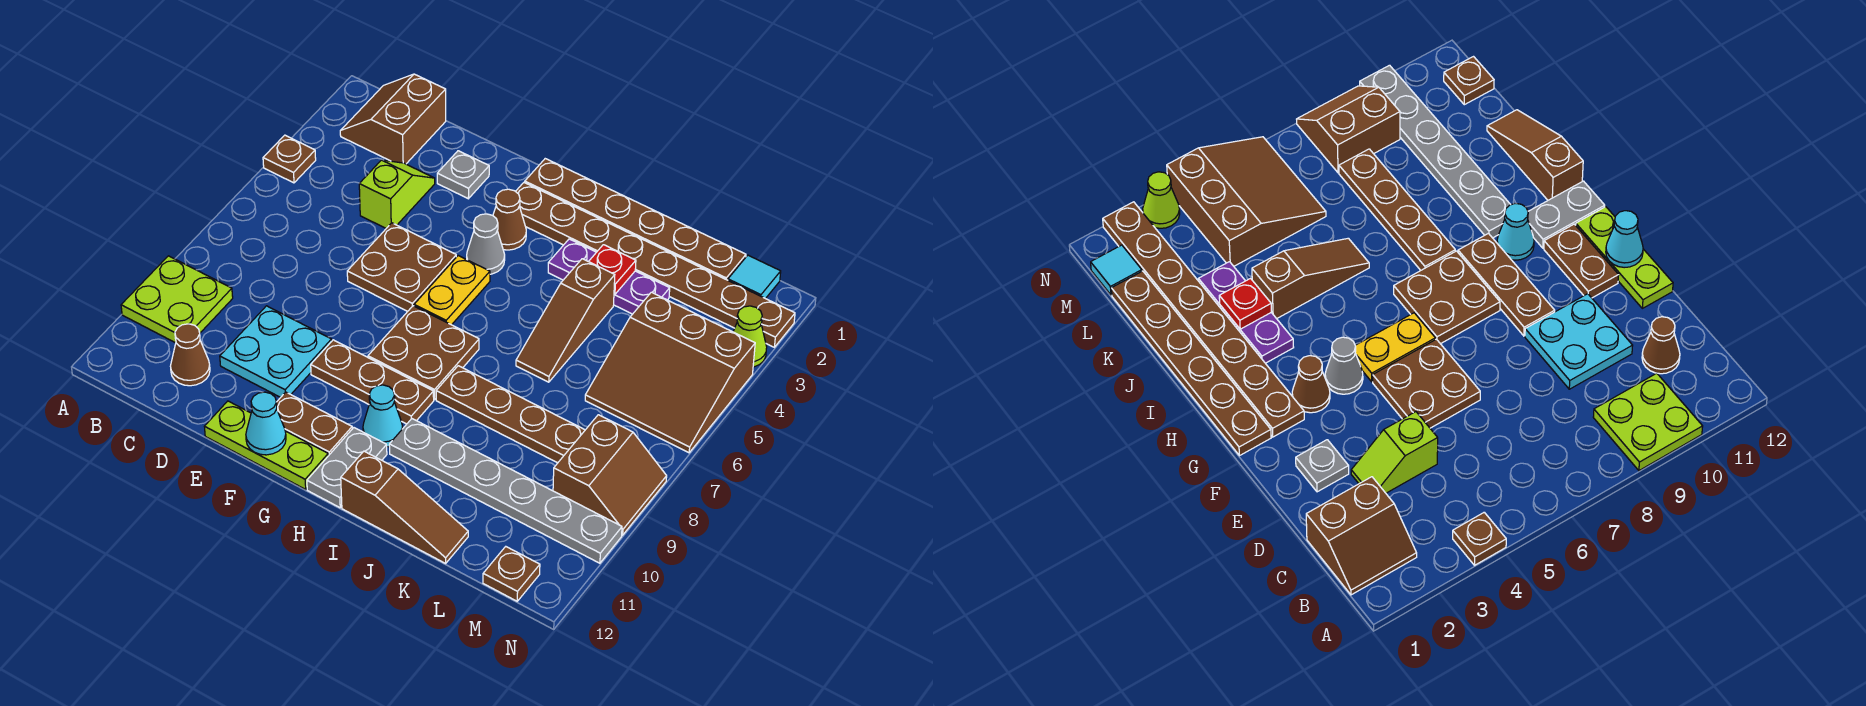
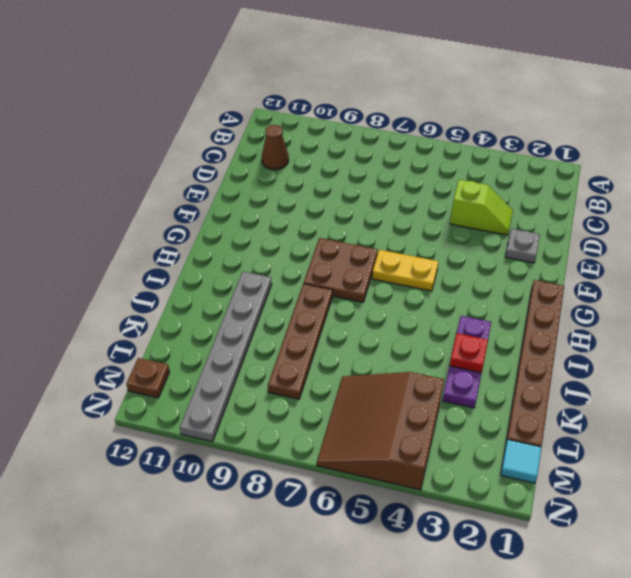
none -> brown plate A4 level 1
none -> lime plate A9:B10 level 1
none -> brown slope B1:C2 level 1 top C
none -> cyan plate D9:E10 level 1

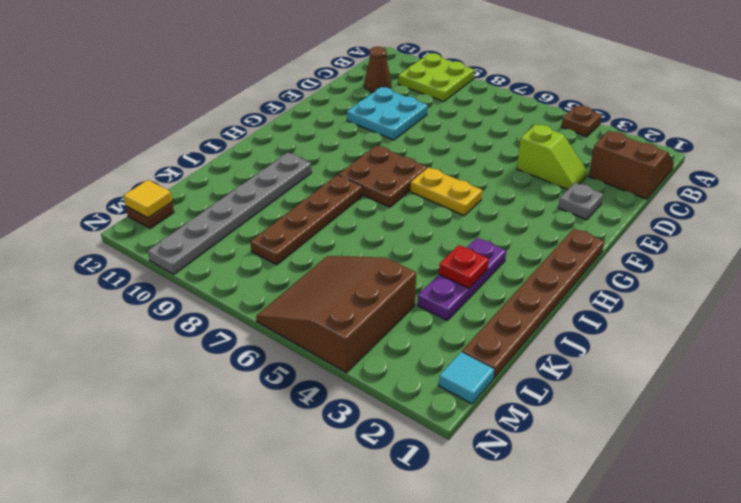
yellow tile M12 level 2 -> none
none -> brown plate E5:F6 level 1
none -> lime plate E12:G12 level 1
none -> brown plate F9:H9 level 1
none -> brown plate F11:G11 level 1

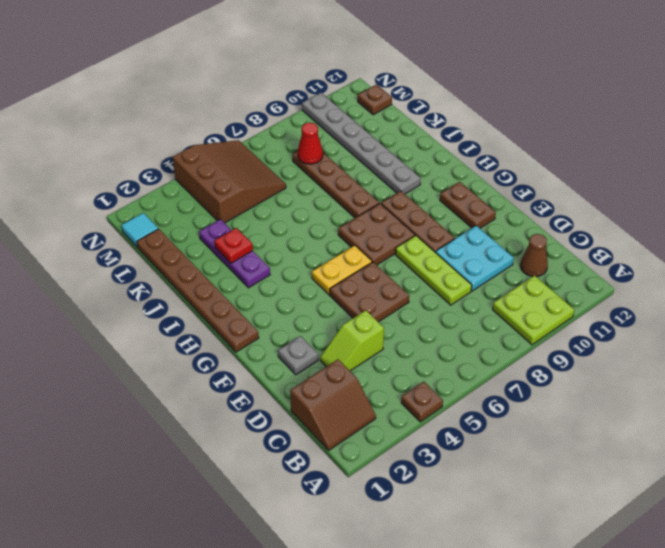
lime plate D8:F8 level 1 -> lime plate E12:G12 level 1
red cone L8 level 2 -> none
none -> brown plate G2:N2 level 1
none -> brown cone G3 level 1
none -> grey cone G4 level 1
none -> cyan cone H10 level 1

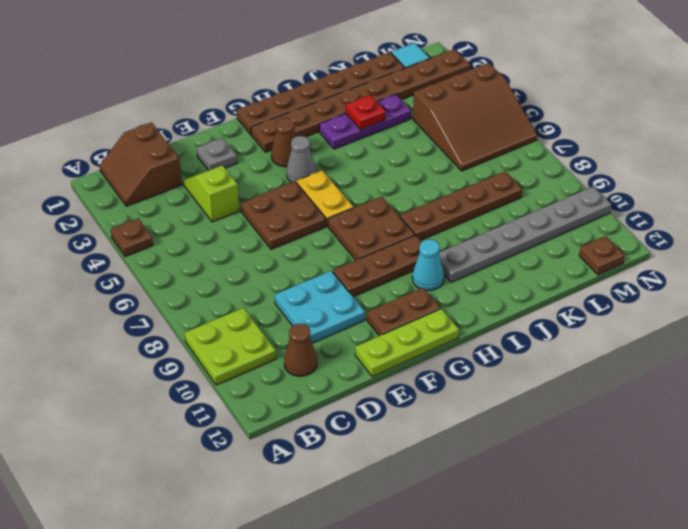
none -> grey plate H11:H12 level 1
none -> brown slope I12:K12 level 1 top I
none -> brown slope J4:J6 level 1 top 4
none -> brown slope M8:N9 level 1 top M

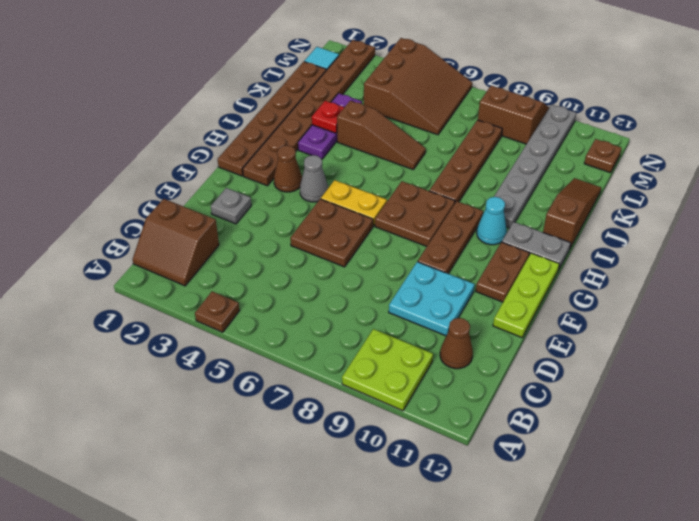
none -> lime slope D3:D4 level 1 top 4
none -> lime cone N3 level 1
none -> cyan cone F12 level 2

